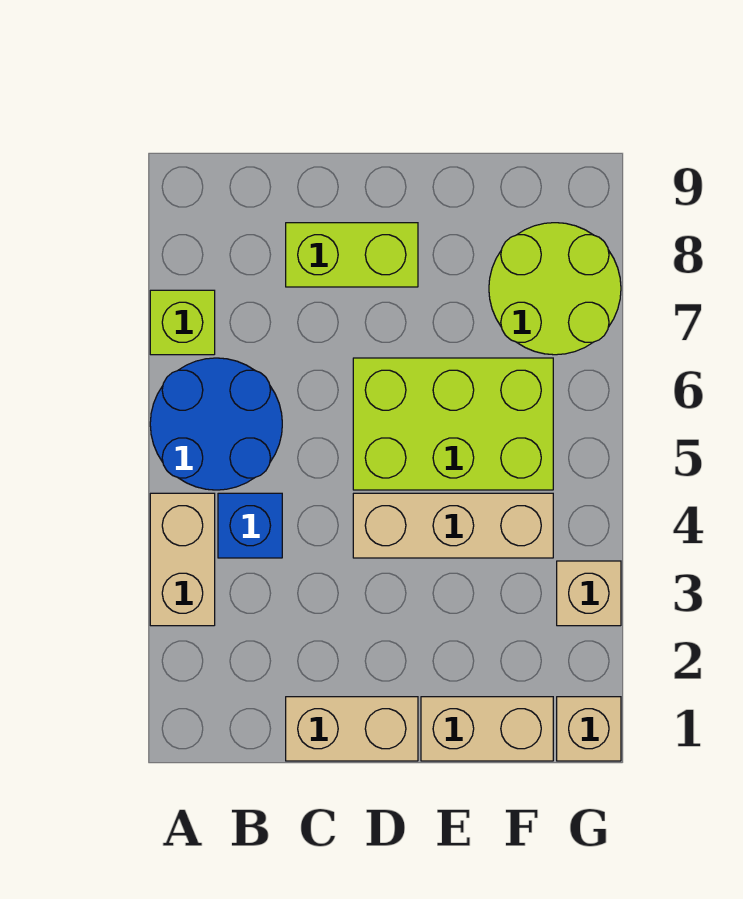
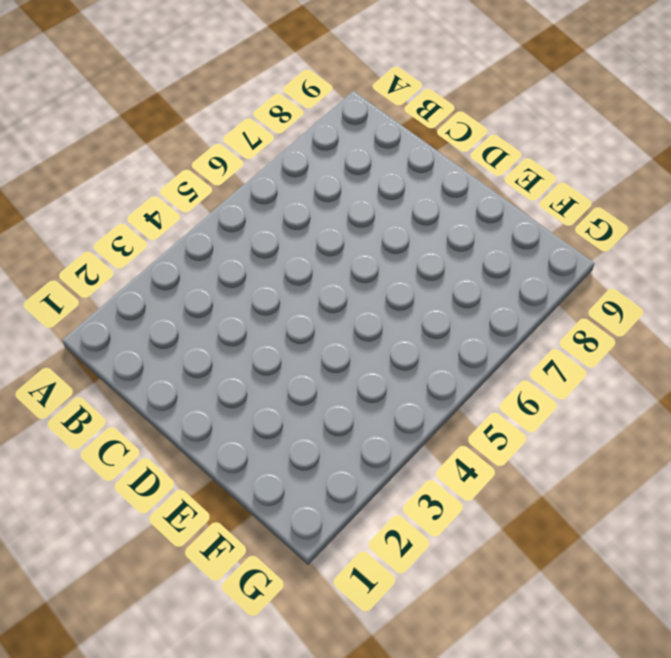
none -> tan brick A3:A4 level 1
none -> blue round brick A5:B6 level 1
none -> lime brick A7 level 1

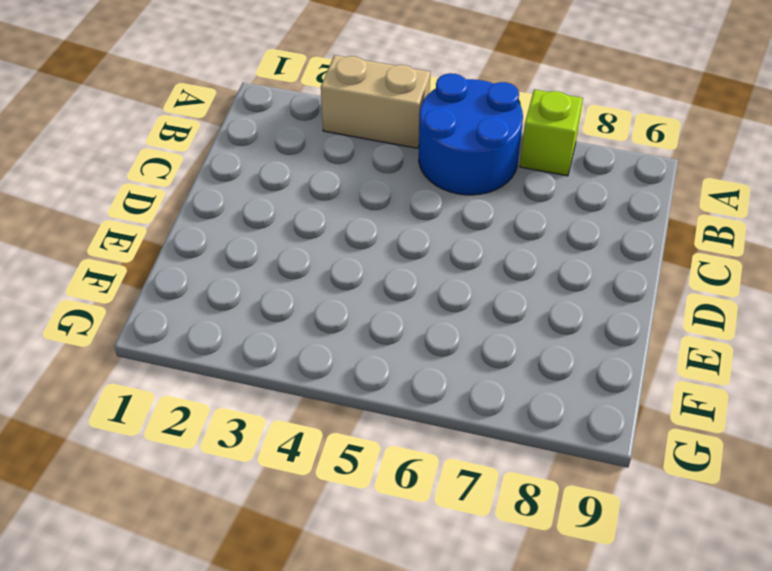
none -> blue brick B4 level 1
none -> tan brick C1:D1 level 1
none -> lime brick C8:D8 level 1

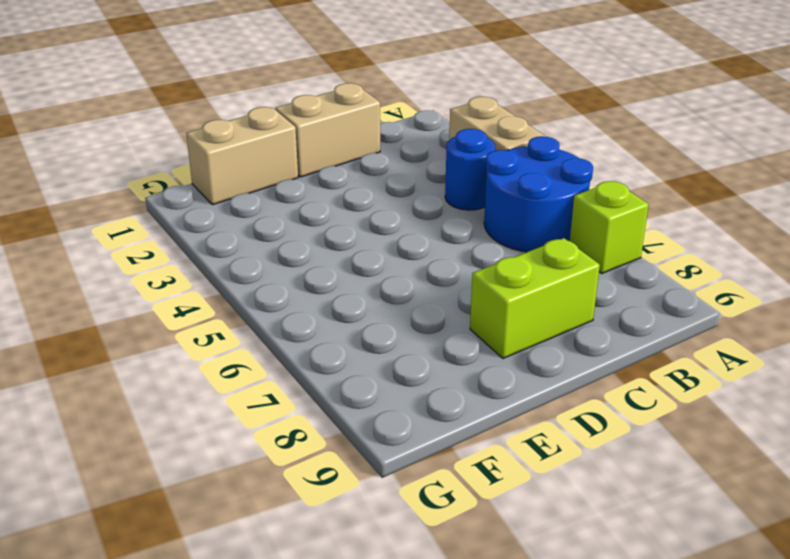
blue round brick B4 level 1 -> blue brick B4 level 1
none -> tan brick D4:F4 level 1
none -> lime brick D5:F6 level 1
none -> lime round brick F7:G8 level 1

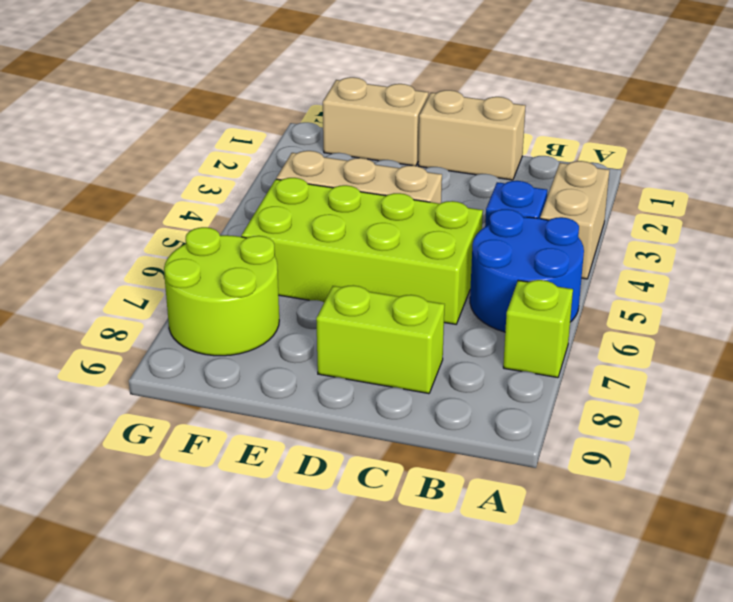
lime brick C5:F6 level 1 -> lime brick D5:F6 level 1
none -> tan brick G1 level 1
none -> tan brick G3 level 1

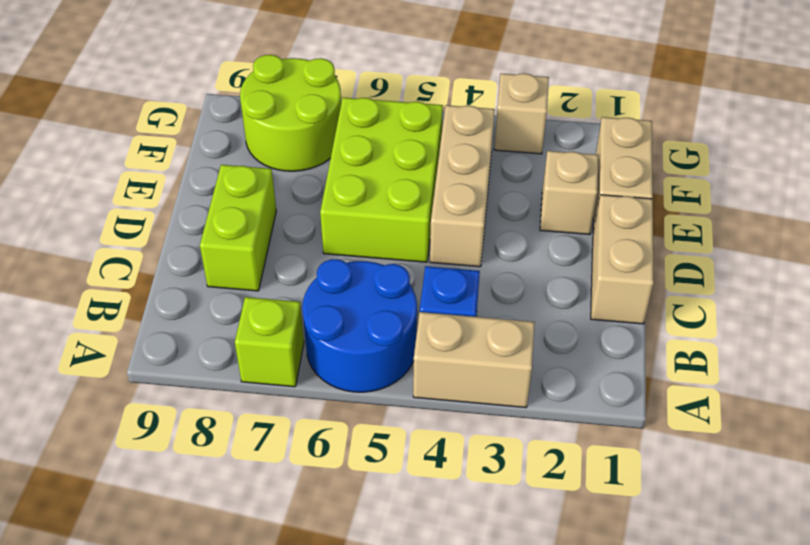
tan brick E2 level 1 -> tan brick G1 level 1

